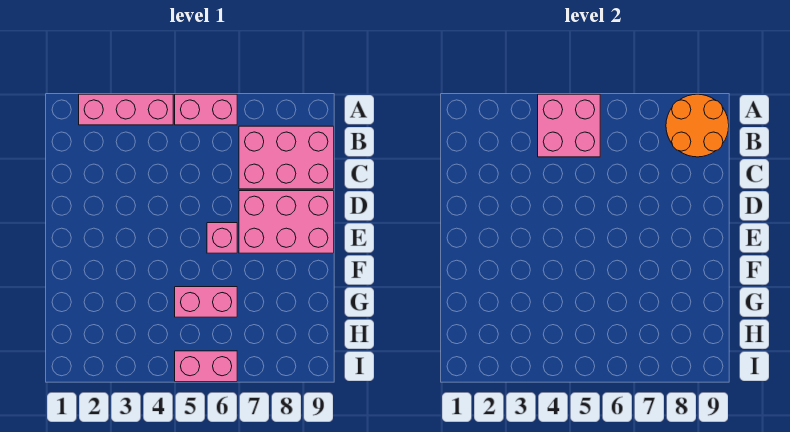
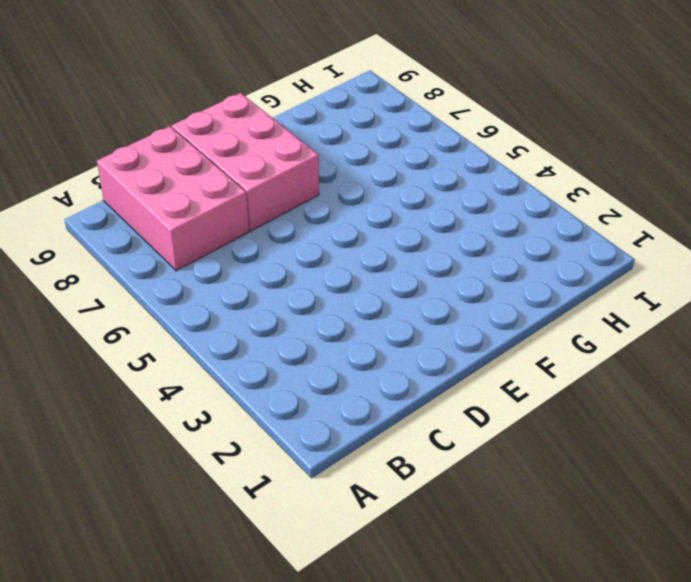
none -> pink brick A2:A4 level 1
none -> pink brick A5:A6 level 1

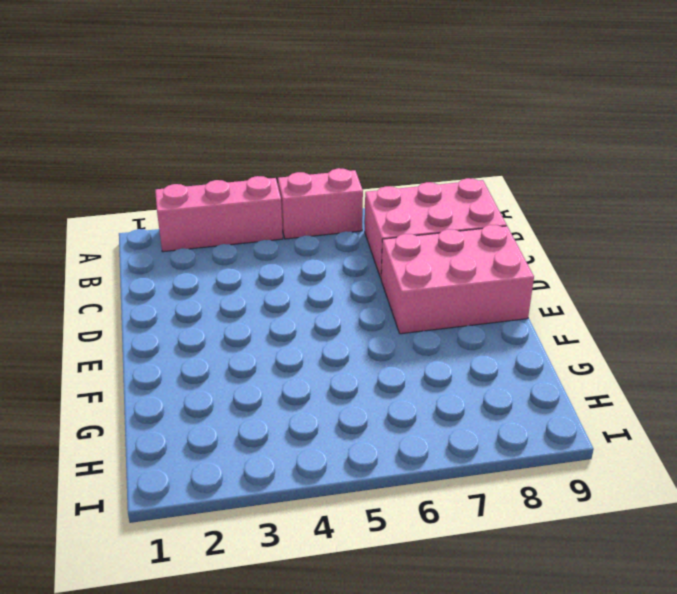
none -> pink brick E6 level 1
none -> pink brick G5:G6 level 1

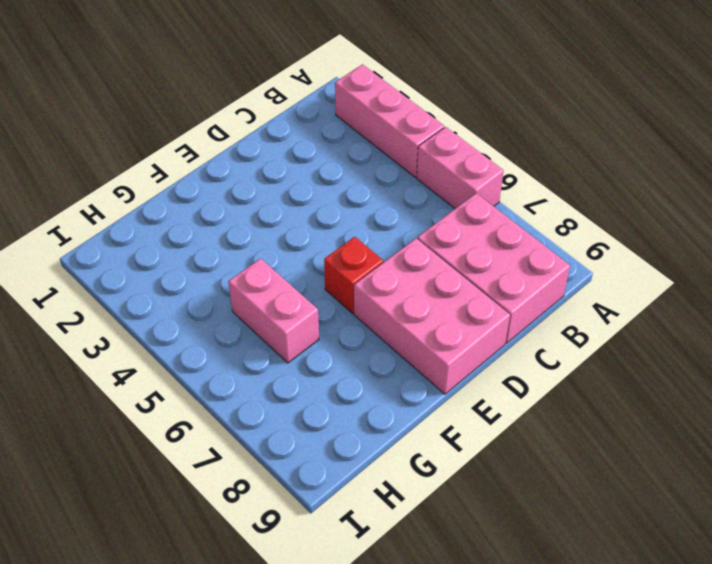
red brick E6 level 1 -> pink brick E6 level 1
none -> pink brick I5:I6 level 1
none -> pink brick A4:B5 level 2

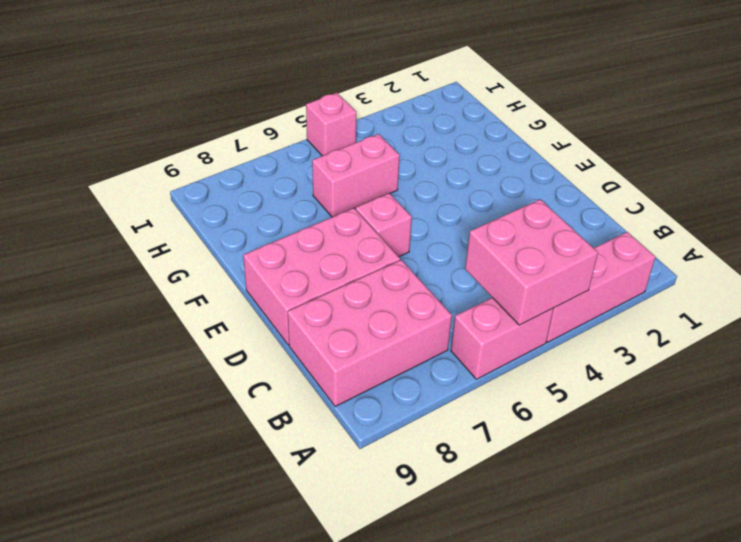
pink brick I5 level 1 -> pink brick I5:I6 level 1
none -> orange round brick A8:B9 level 2

